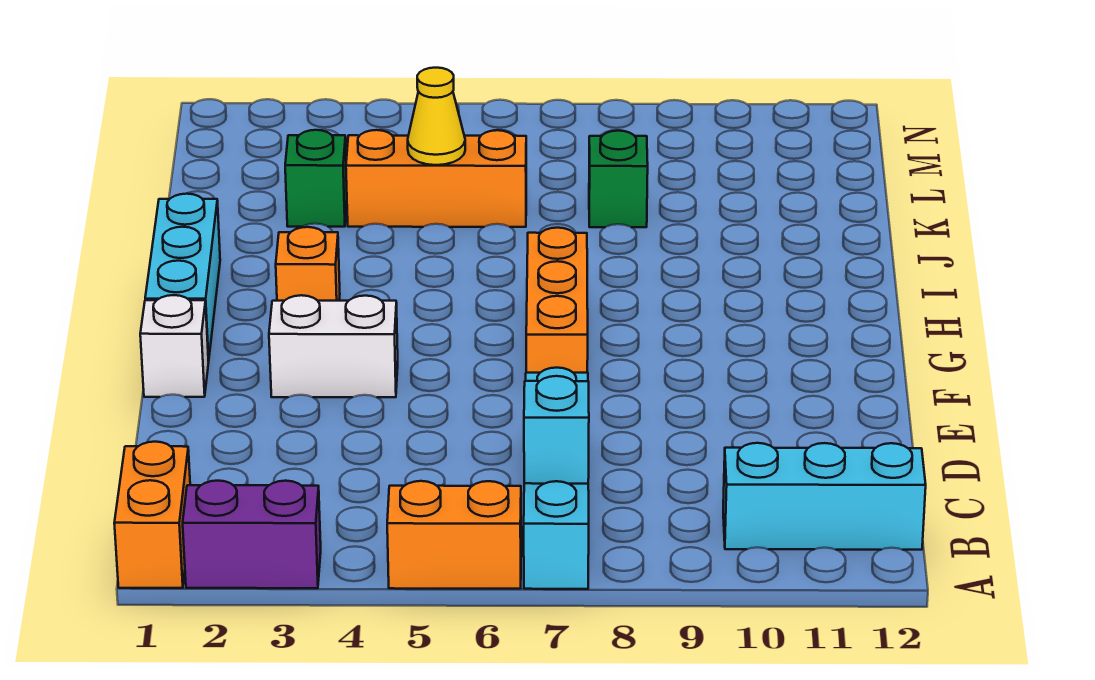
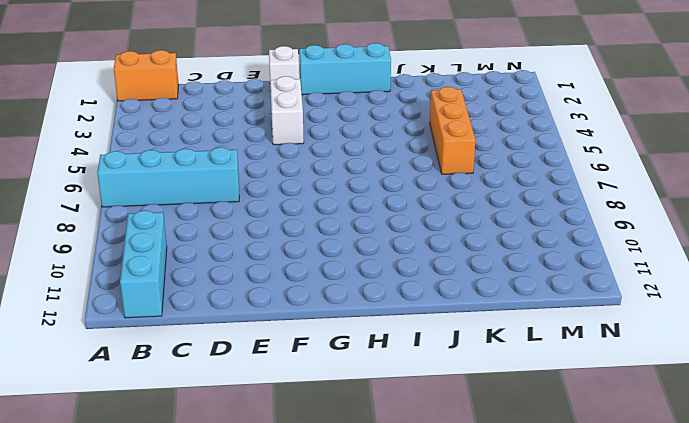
none -> purple brick A2:A3 level 1
none -> orange brick A5:A6 level 1
none -> orange brick F7:H7 level 1

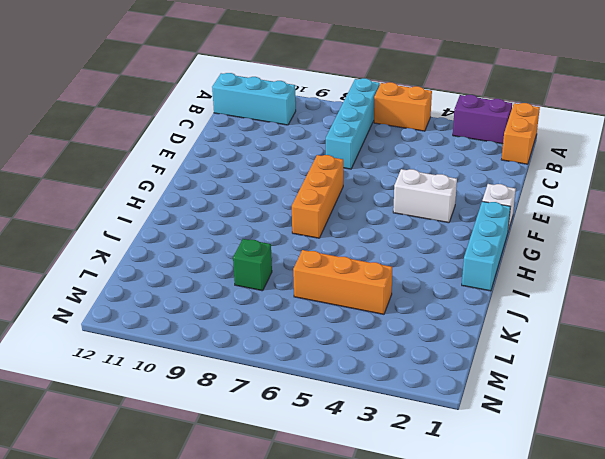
none -> orange brick H3 level 1
none -> green brick K3 level 1
none -> cyan brick B7 level 2

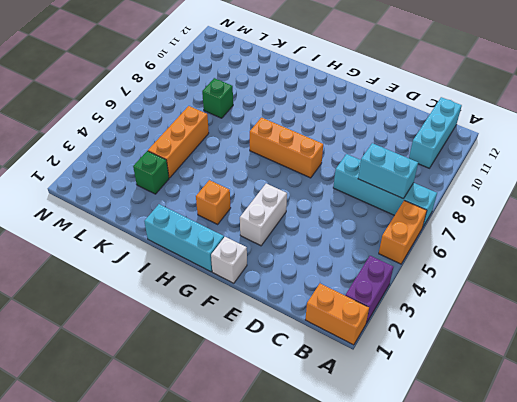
cyan brick B7:C7 level 2 -> cyan brick B7 level 2
none -> yellow cone K5 level 2

